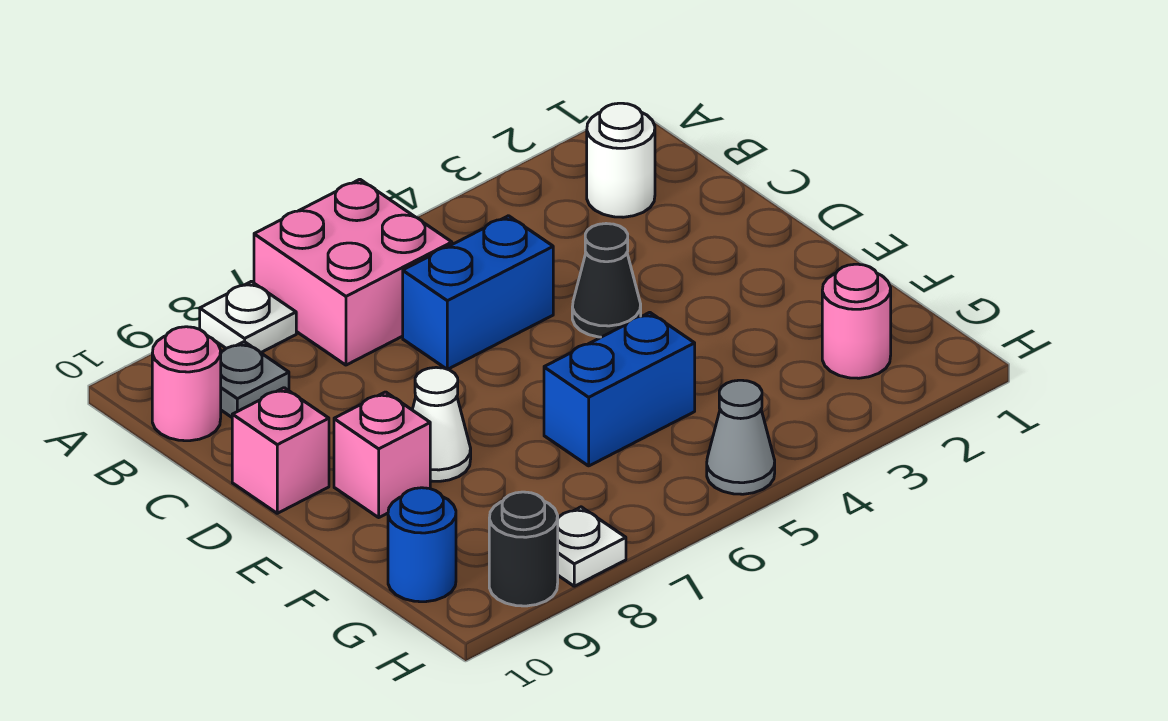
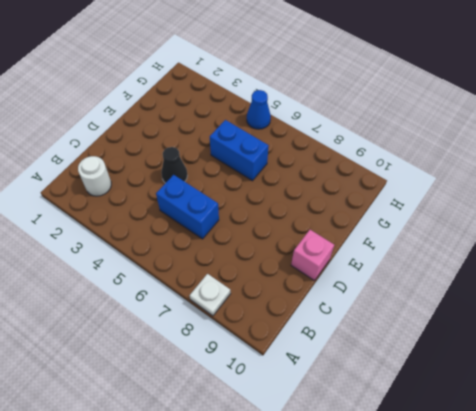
blue cone H5 level 1 -> grey cone H5 level 1
none -> pink brick A6:B7 level 1
none -> grey plate B9 level 1
none -> pink round brick B10 level 1

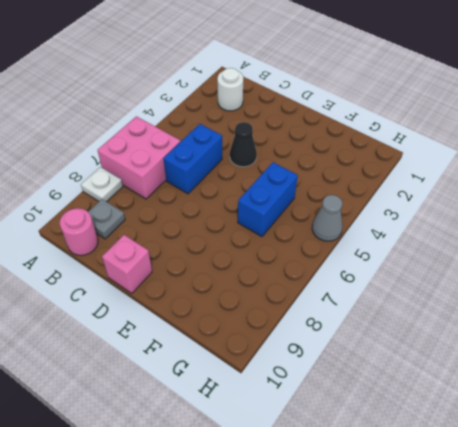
none -> white cone E8 level 1
none -> pink brick E9 level 1
none -> pink round brick G2 level 1

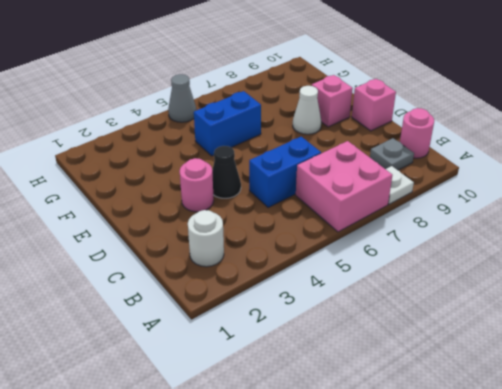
pink round brick D3 level 1 -> pink round brick G2 level 1
none -> blue round brick G10 level 1
none -> white plate H8 level 1
none -> black round brick H9 level 1

